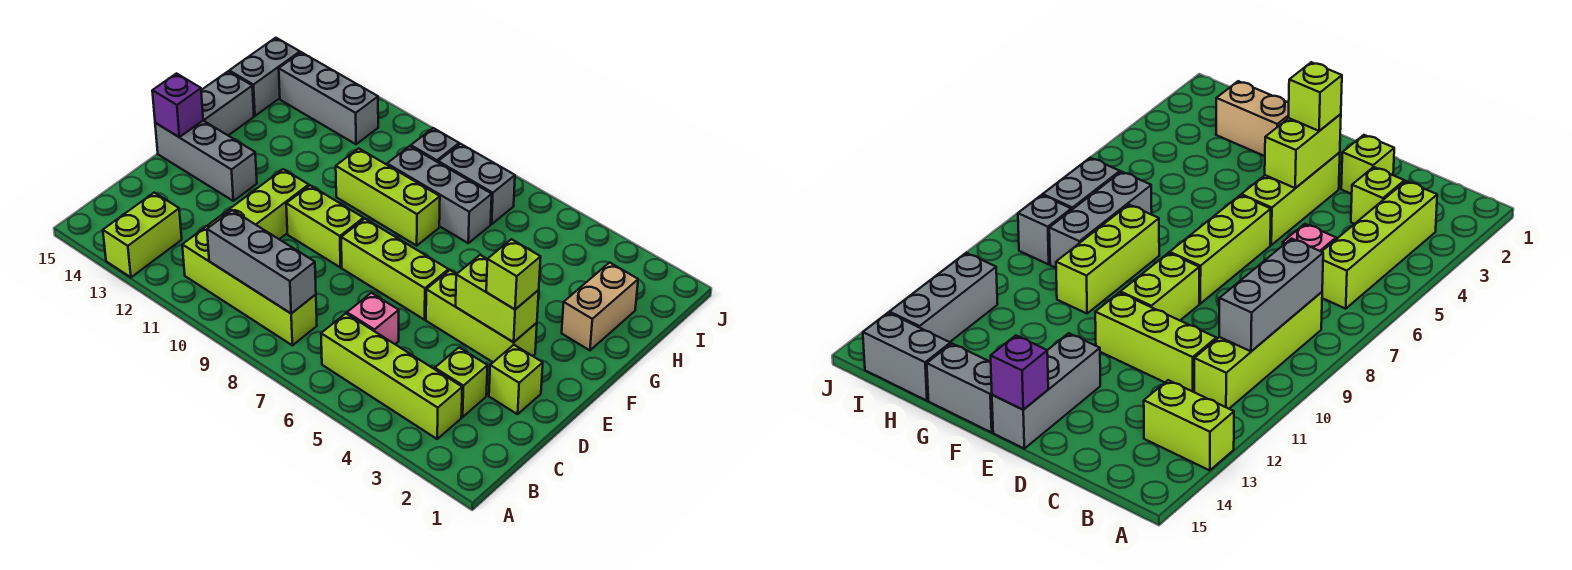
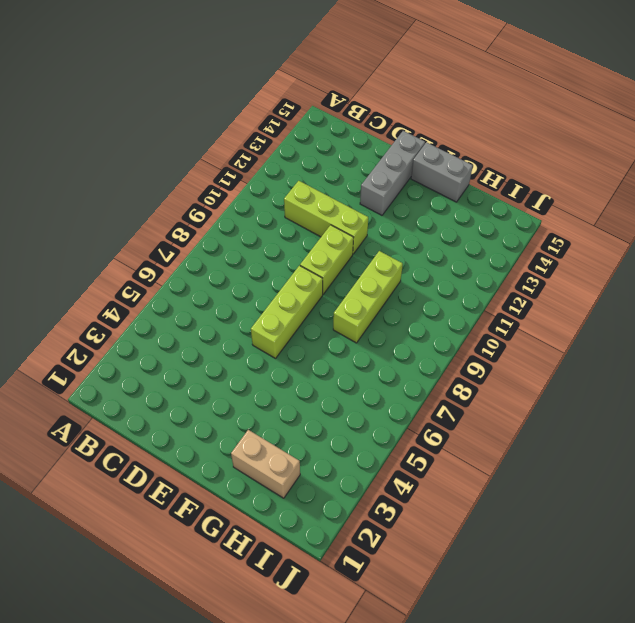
none -> lime brick A13:B13 level 1
none -> lime brick B3:B6 level 1
none -> lime brick B8:B11 level 1

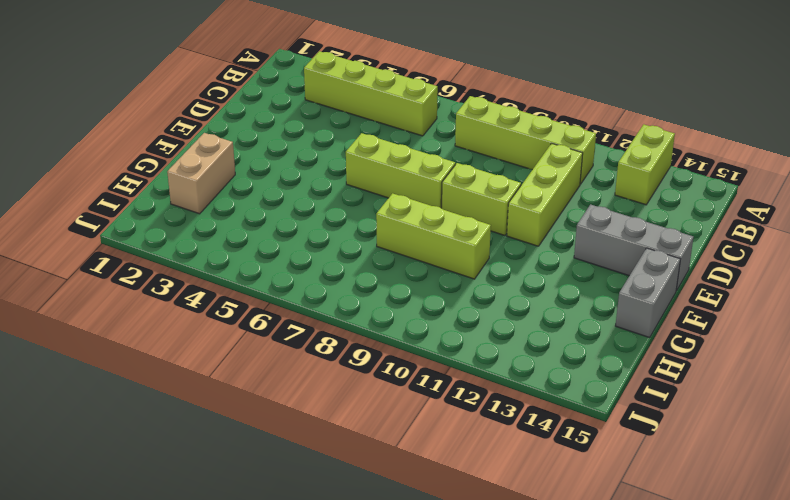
none -> lime brick C3 level 1
none -> pink brick C6 level 1
none -> lime brick D2 level 1

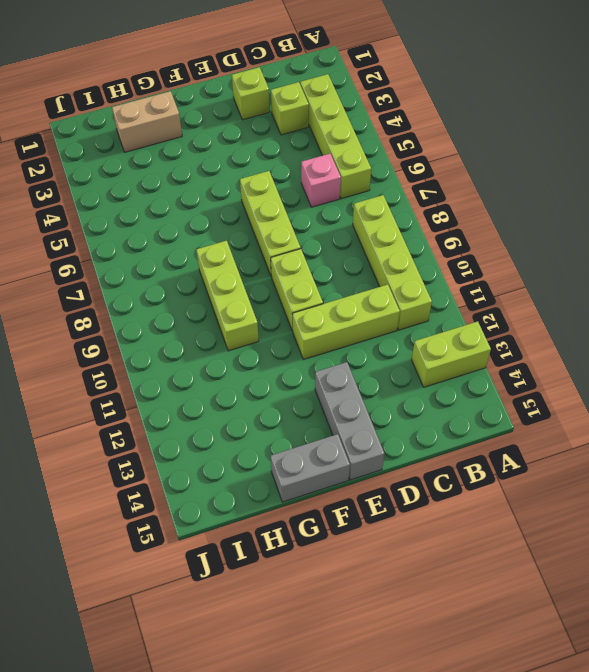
none -> lime brick E3:E5 level 1
none -> grey brick H7:H9 level 1
none -> grey brick H15:I15 level 1

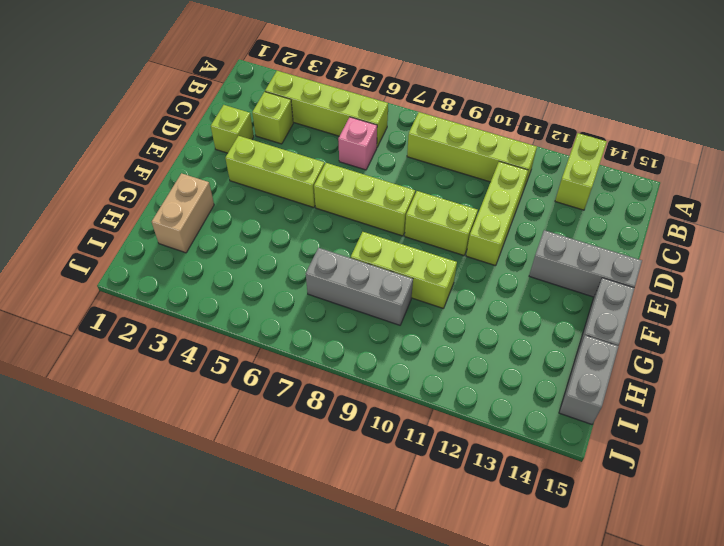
none -> grey brick I7:I8 level 1
none -> grey brick I9 level 1
none -> grey brick I12:I14 level 1

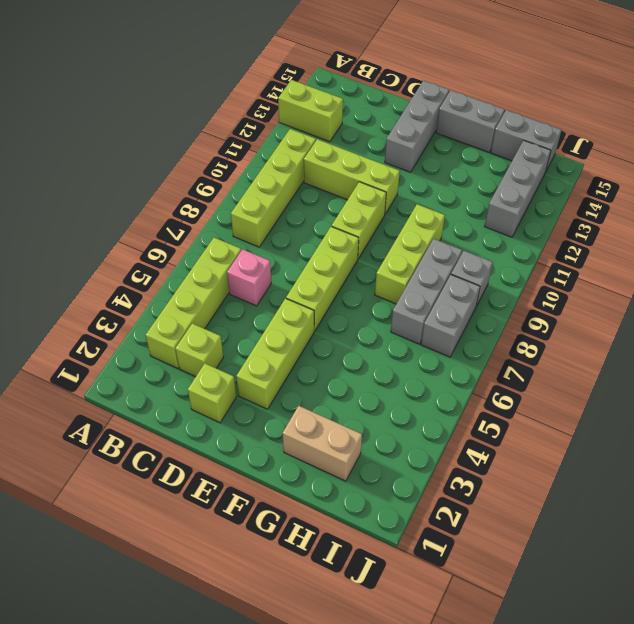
none -> grey brick B8:B10 level 2
none -> lime brick E3:E4 level 2
none -> purple brick E15 level 2

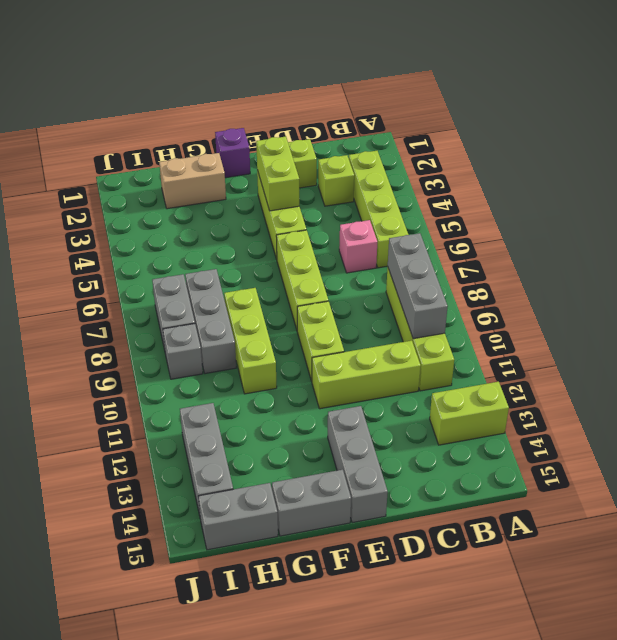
purple brick F1 level 1 -> purple brick E15 level 2
none -> lime brick E3 level 3

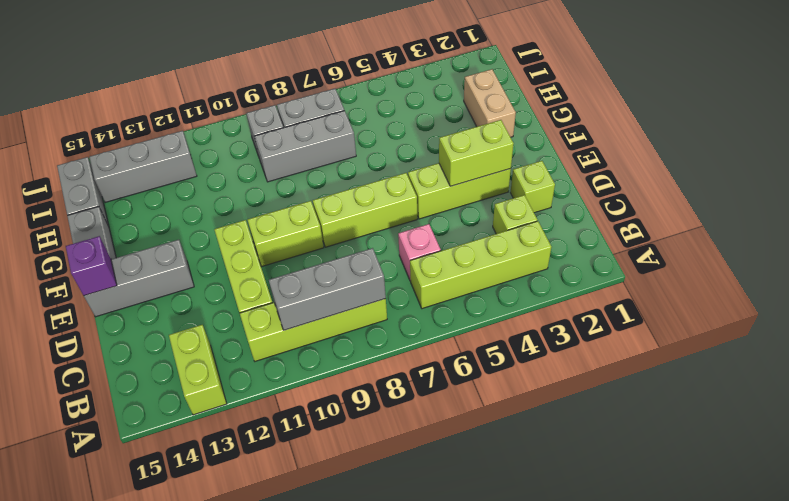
none -> lime brick G8:G10 level 1
none -> lime brick E3 level 3

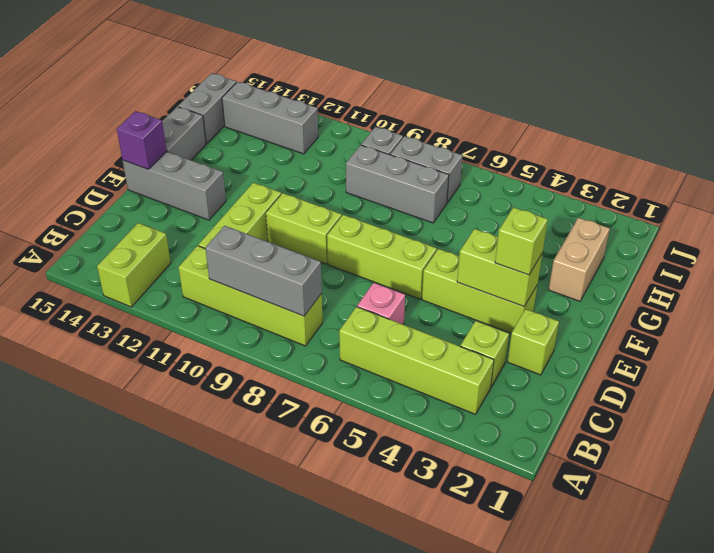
none -> lime brick G8:G10 level 1

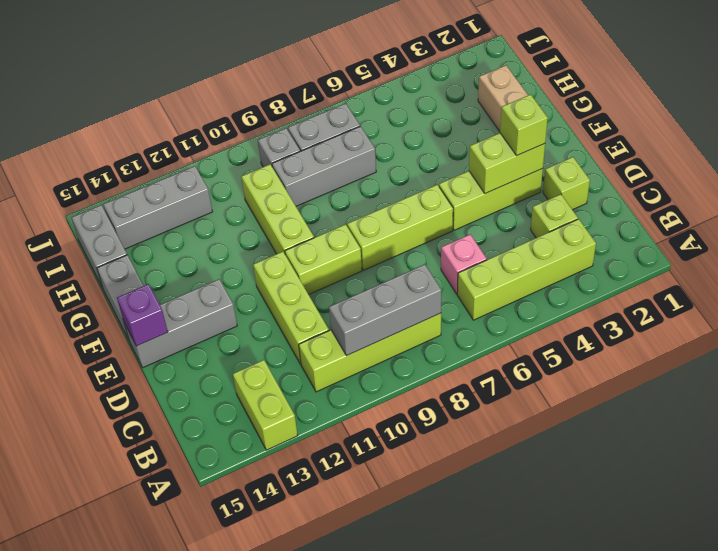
lime brick F10:H10 level 1 -> lime brick G8:G10 level 1

